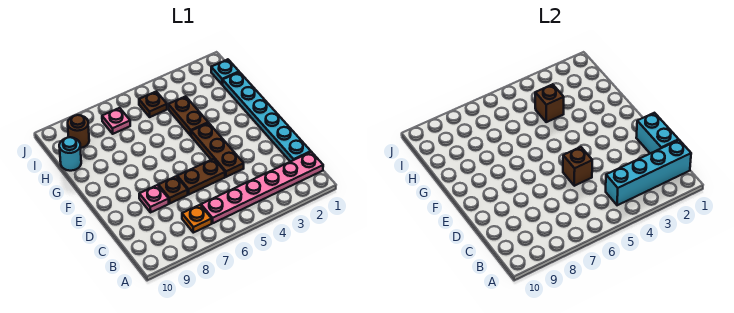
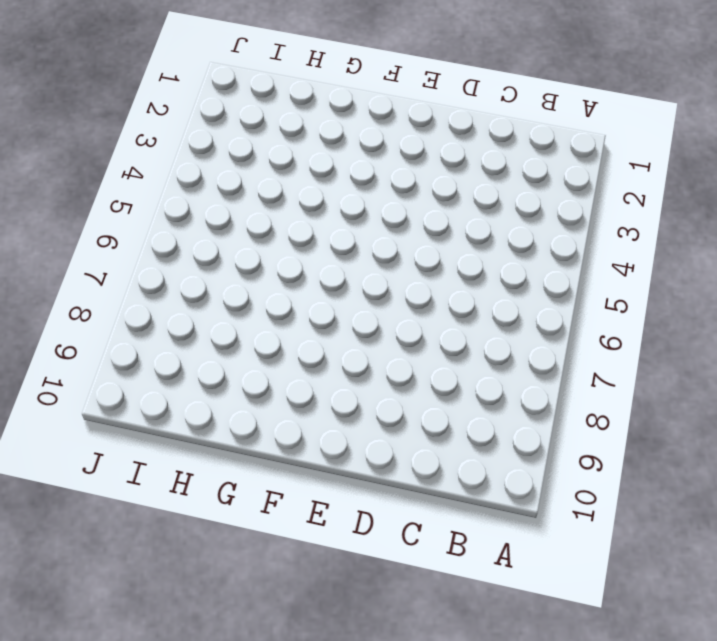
none -> pink plate B1:B6 level 1
none -> orange plate B7 level 1
none -> cyan plate C1:H1 level 1

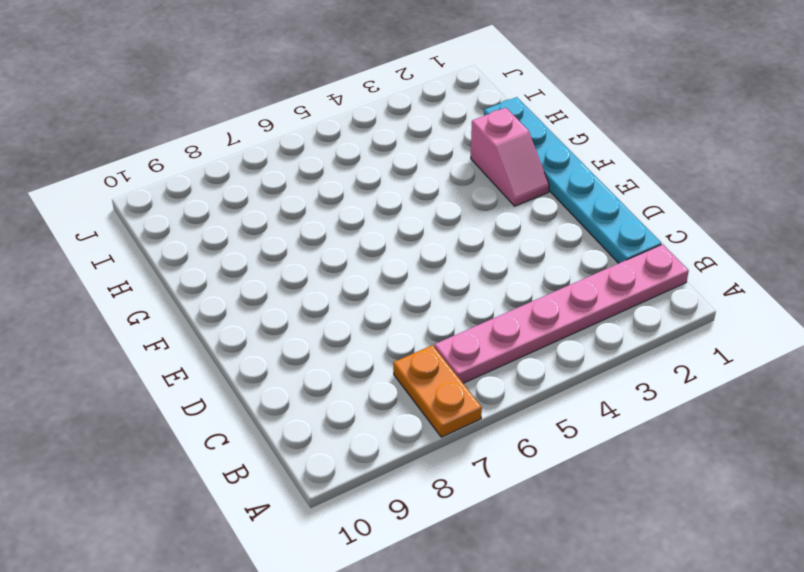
orange plate A7:B7 level 1 -> orange plate B7 level 1
pink slope F2:G2 level 1 top G -> none
none -> brown plate D4:F4 level 1
none -> brown plate D5:D6 level 1
none -> brown plate D7 level 1

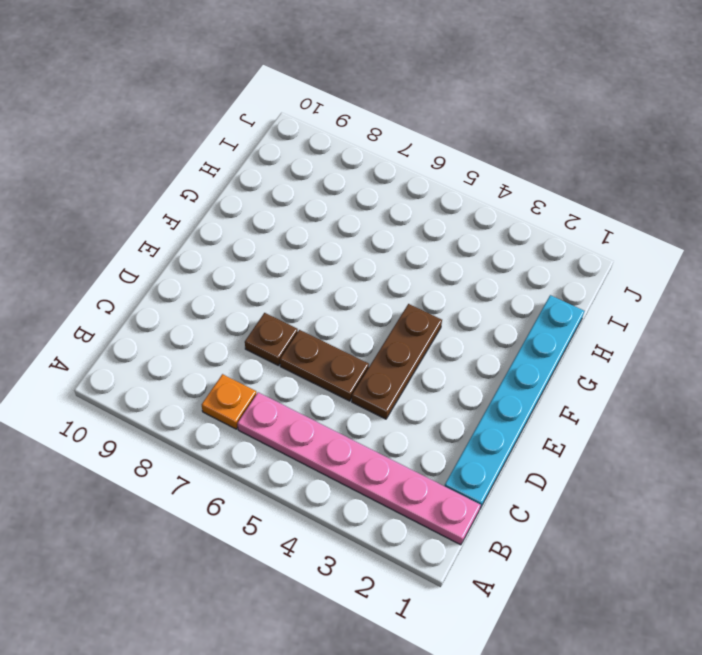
none -> pink plate D8 level 1
none -> brown plate G4:H4 level 1
none -> cyan round brick H10 level 1

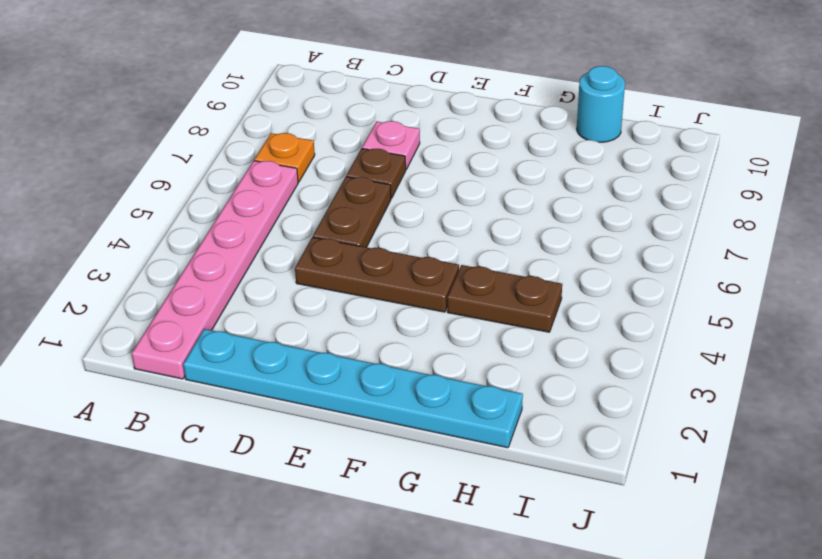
none -> cyan plate I1 level 1
none -> brown plate I5 level 1
none -> pink plate I7 level 1

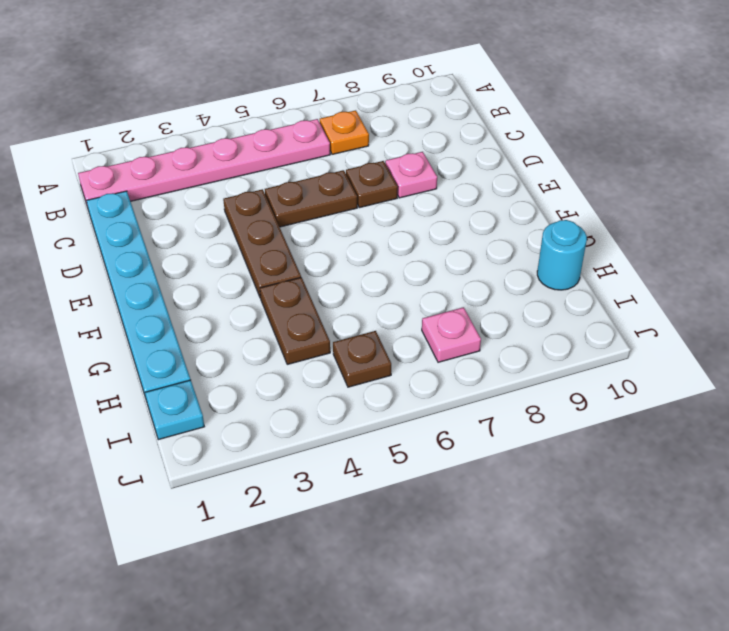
none -> brown round brick I9 level 1
none -> cyan brick B1:B4 level 2
none -> cyan brick C1:D1 level 2

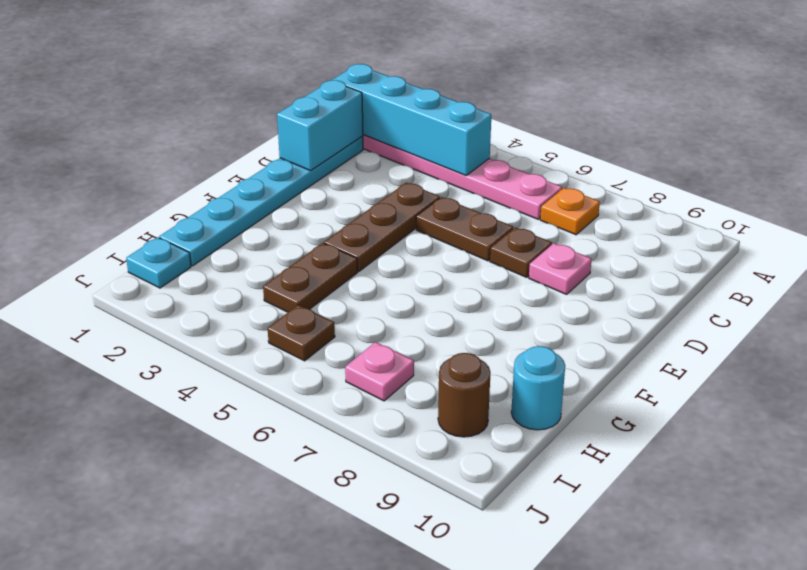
none -> brown brick D5 level 2
none -> brown brick H4 level 2

